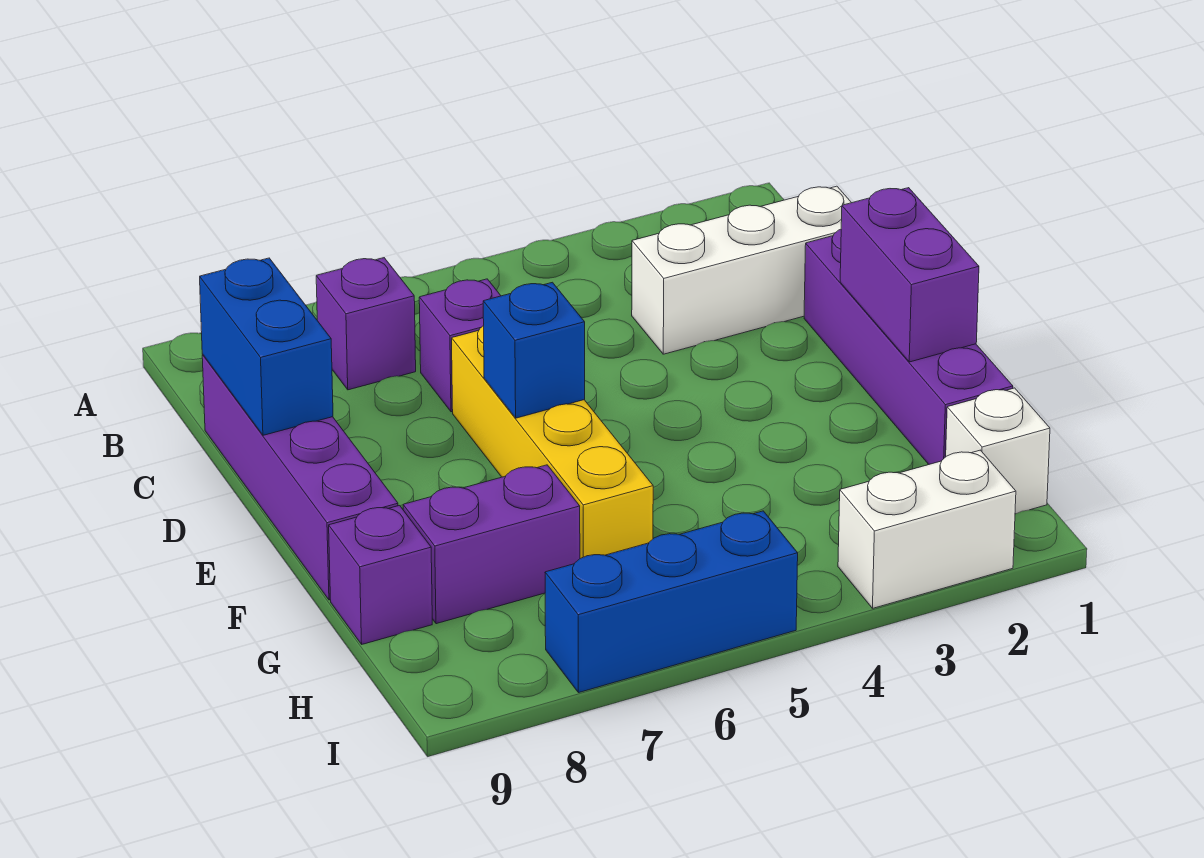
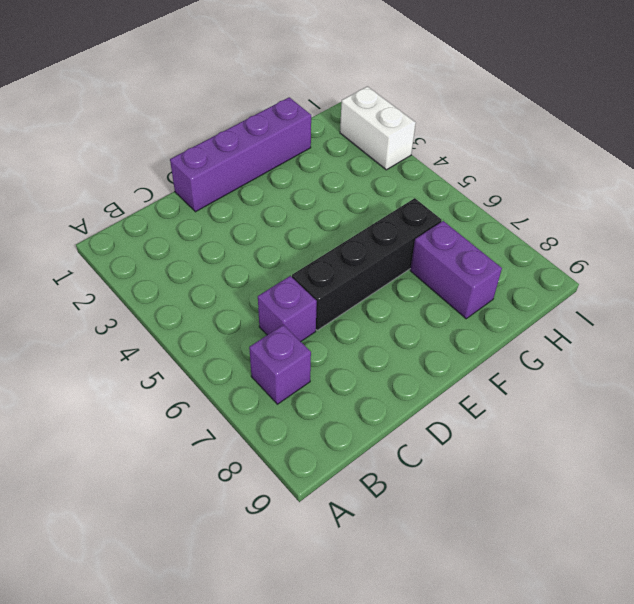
black brick D6:G6 level 1 -> yellow brick D6:G6 level 1
none -> white brick C1:C3 level 1
none -> purple brick C9:F9 level 1
none -> purple brick G9 level 1

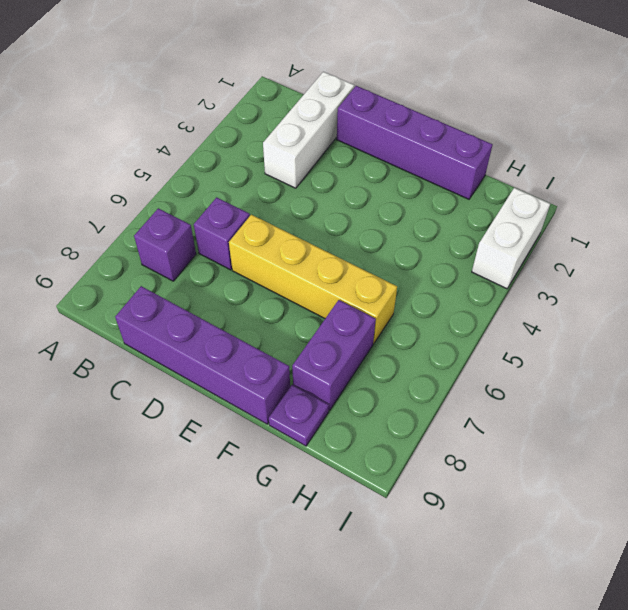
purple plate G9 level 1 -> purple brick G9 level 1
none -> white brick H1 level 1
none -> blue brick I5:I7 level 1
none -> blue brick C9:D9 level 2

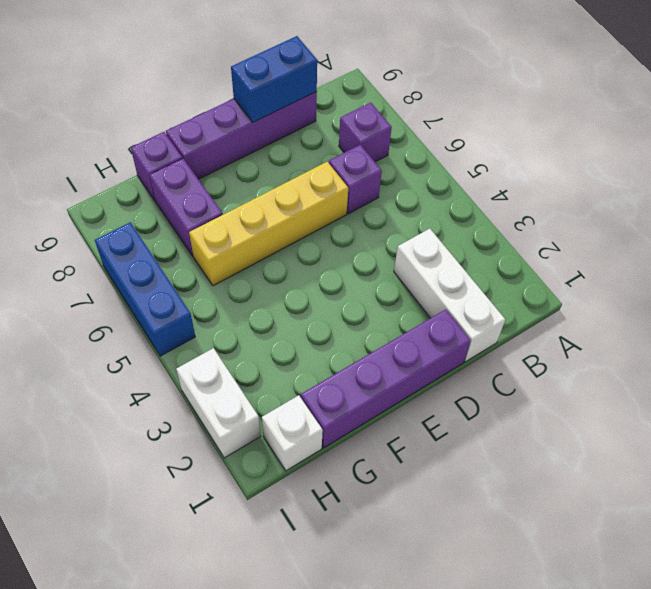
none -> purple brick E1:F1 level 2
none -> blue brick E6 level 2

